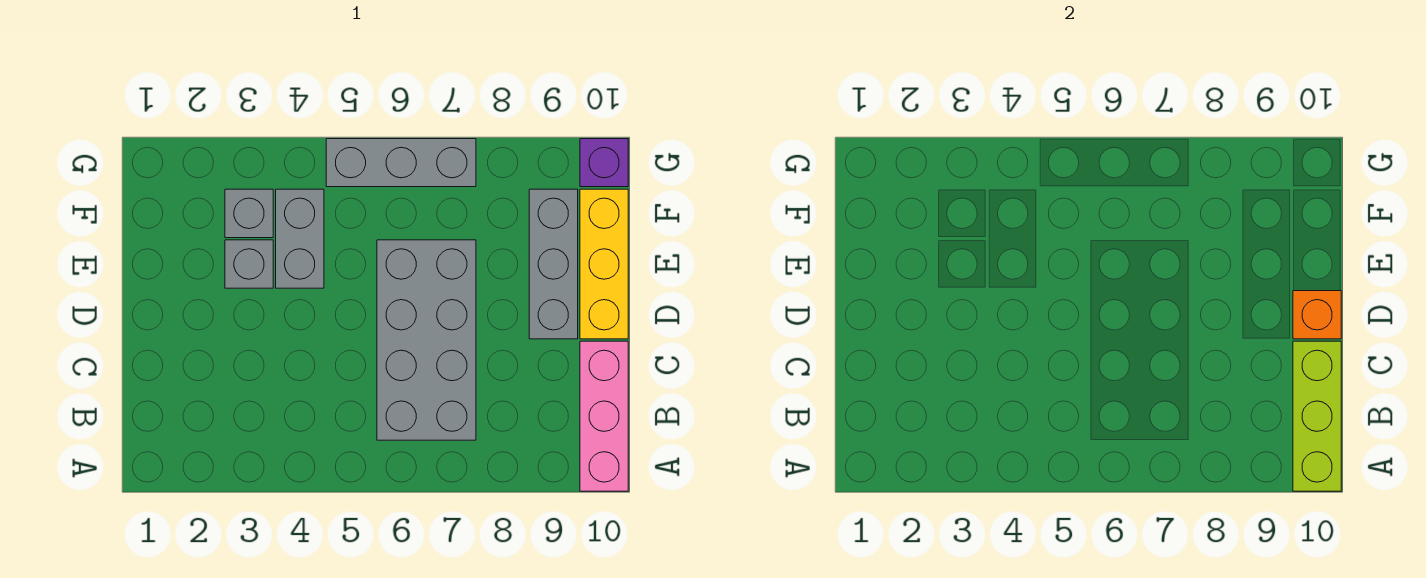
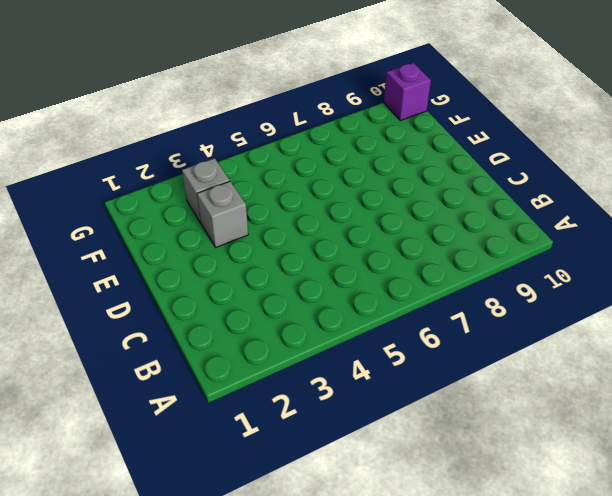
none -> pink brick A10:C10 level 1
none -> grey brick B6:E7 level 1

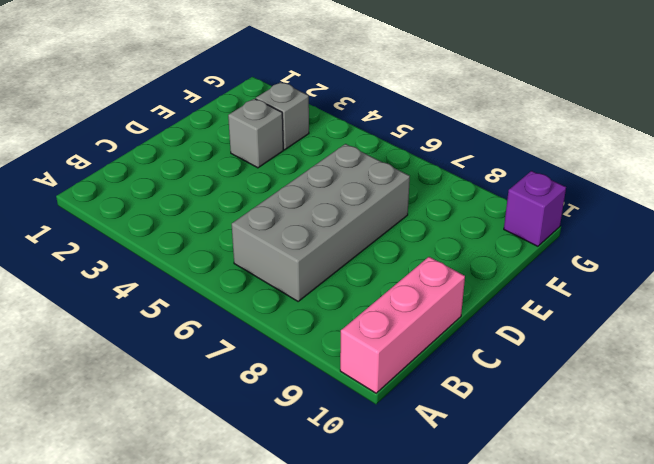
none -> grey brick D9:F9 level 1
none -> yellow brick D10:F10 level 1

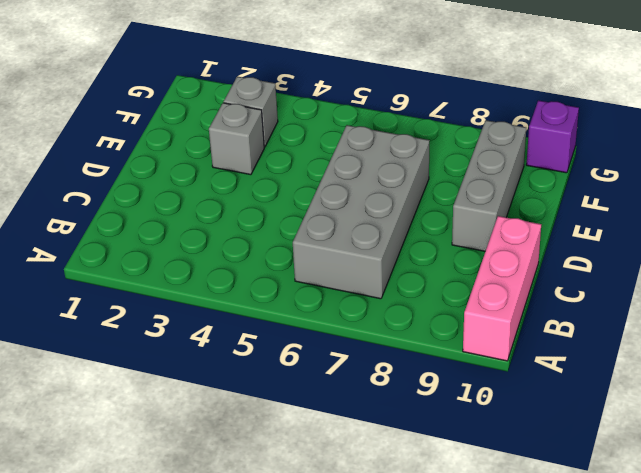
none -> yellow brick D10:F10 level 1
none -> grey brick E4:F4 level 1

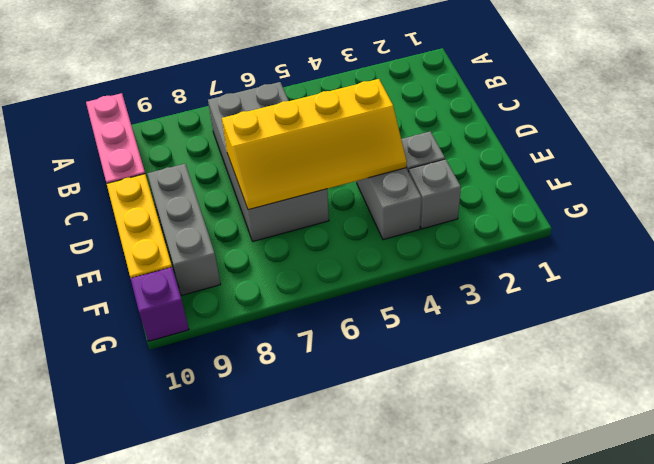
yellow slope D4:E7 level 2 top D -> none
none -> grey brick G5:G7 level 1
none -> lime brick A10:C10 level 2

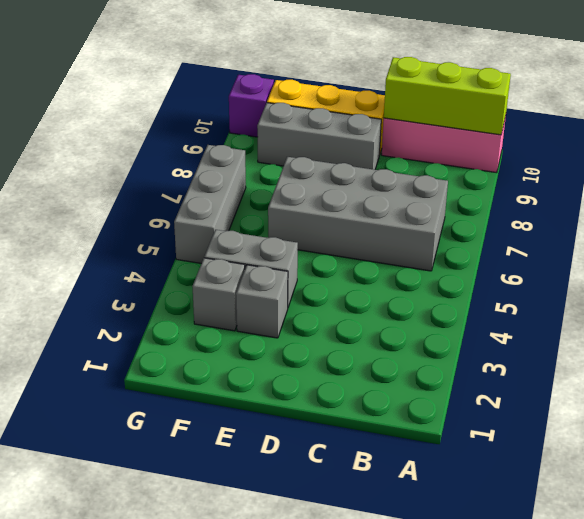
none -> orange brick D10 level 2

